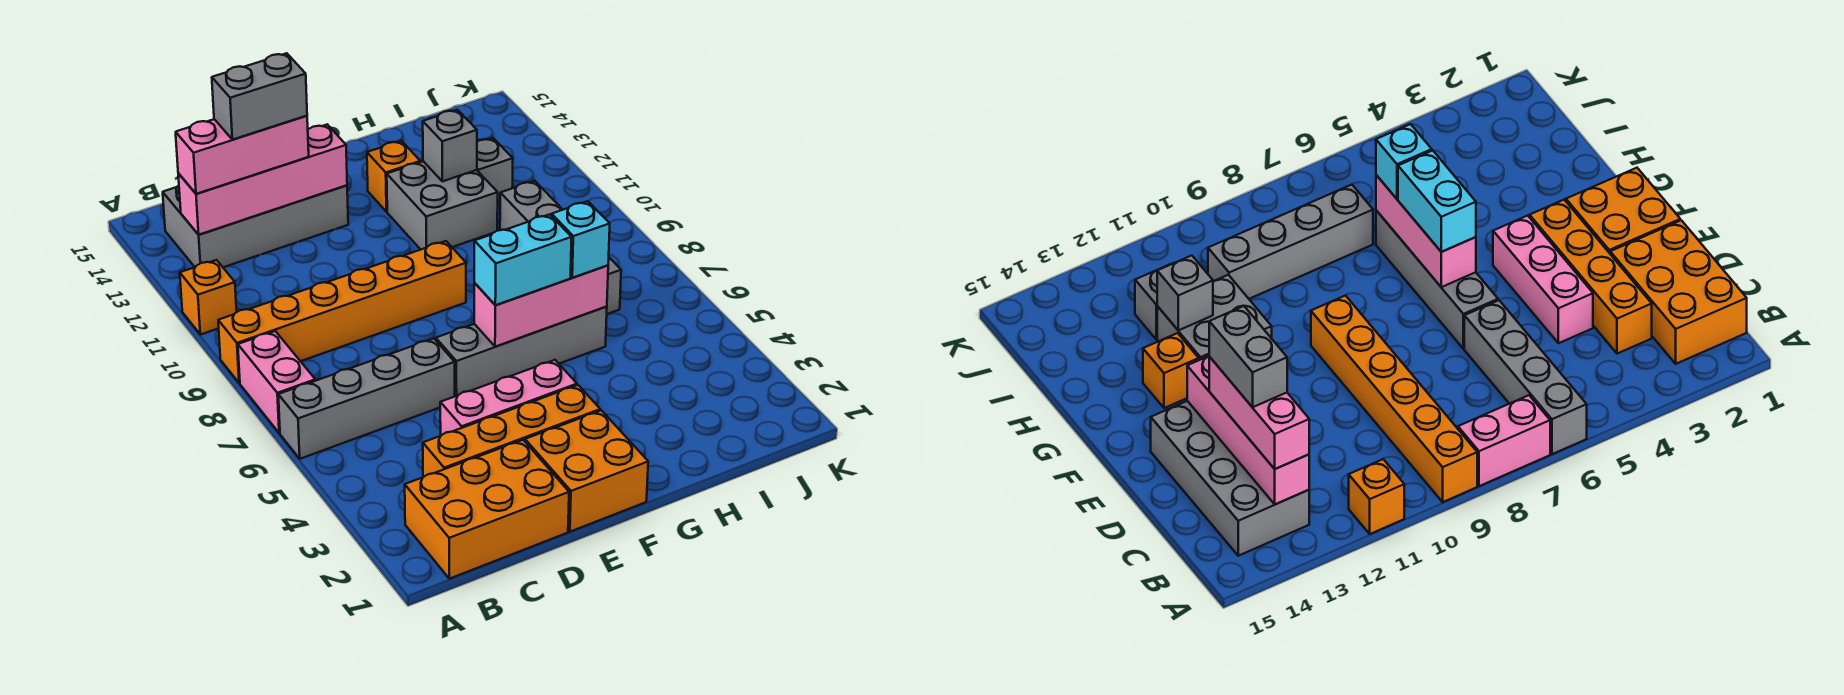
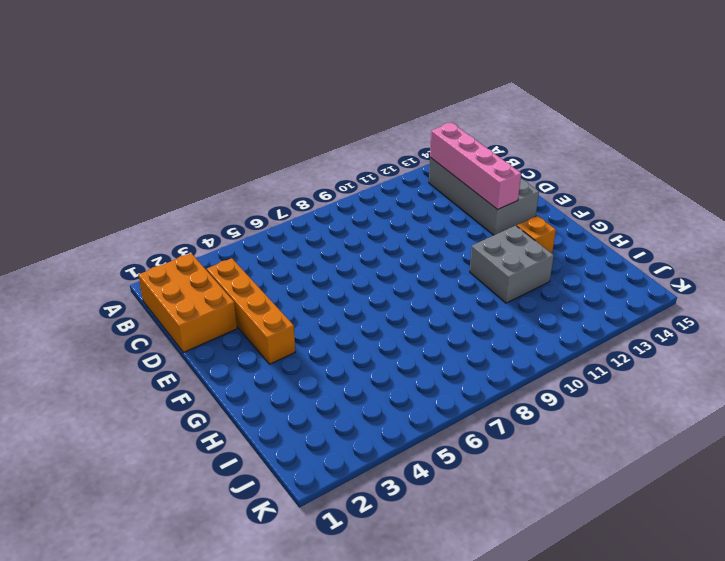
none -> grey brick A6:D6 level 1
none -> pink brick A7:A8 level 1
none -> orange brick A9:F9 level 1

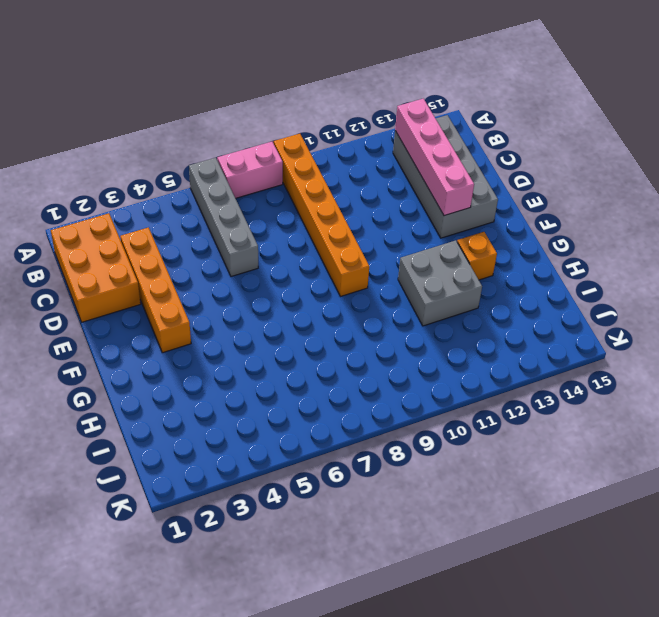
none -> orange brick A11 level 1
none -> pink brick D4:F4 level 1
none -> orange brick E1:F2 level 1

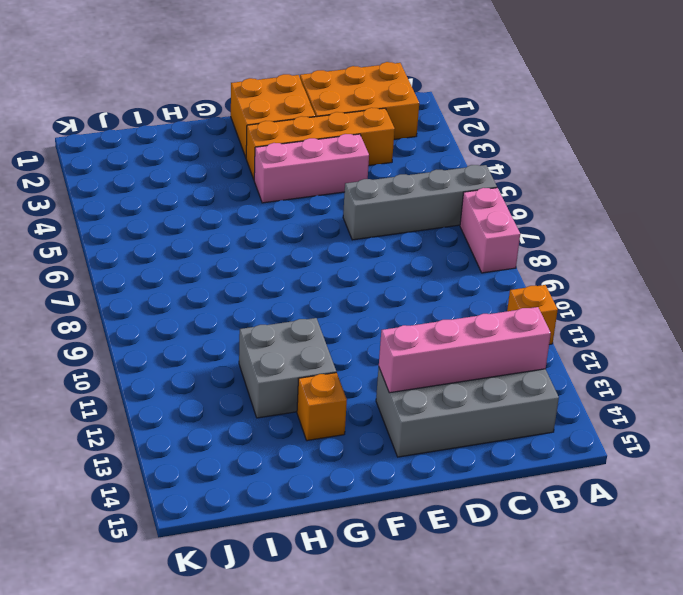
none -> orange brick A9:F9 level 1
none -> grey brick E6:H6 level 1
none -> grey brick I7:I10 level 1

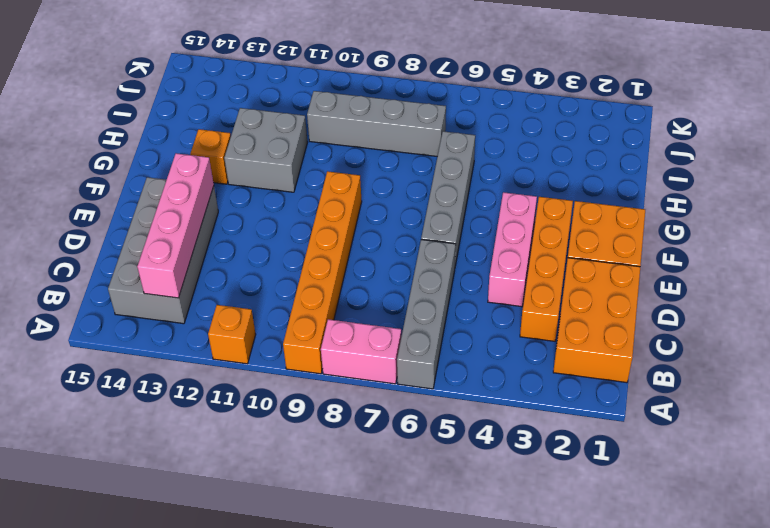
none -> grey brick I12 level 1
none -> pink brick F6:H6 level 2
none -> grey brick H12 level 2

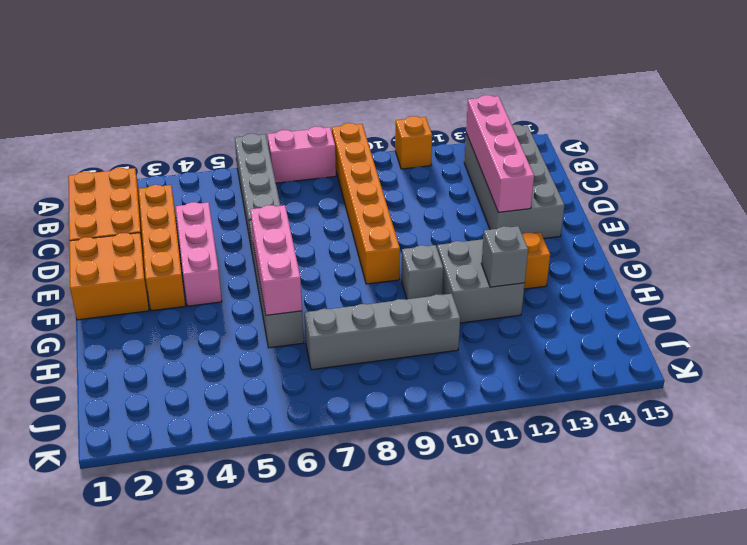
grey brick G10 level 1 -> grey brick I12 level 1
none -> pink brick B13:D13 level 3
none -> cyan brick F6:G6 level 3
none -> cyan brick H6 level 3

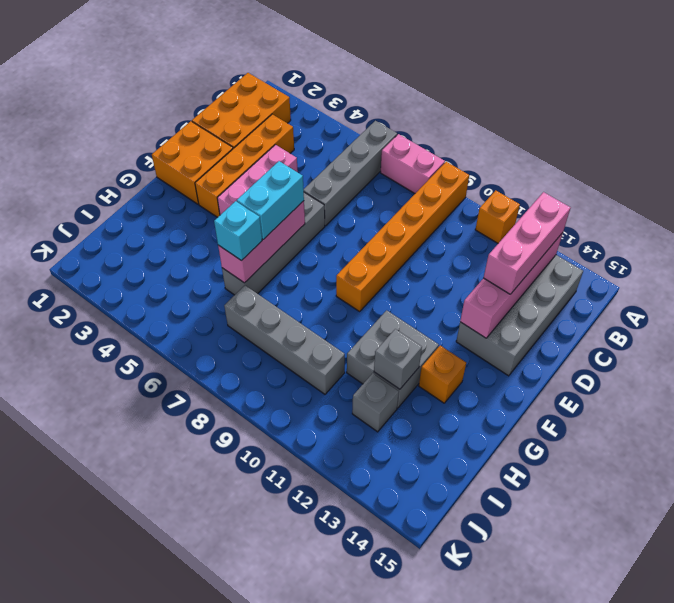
none -> grey brick C13:D13 level 4

